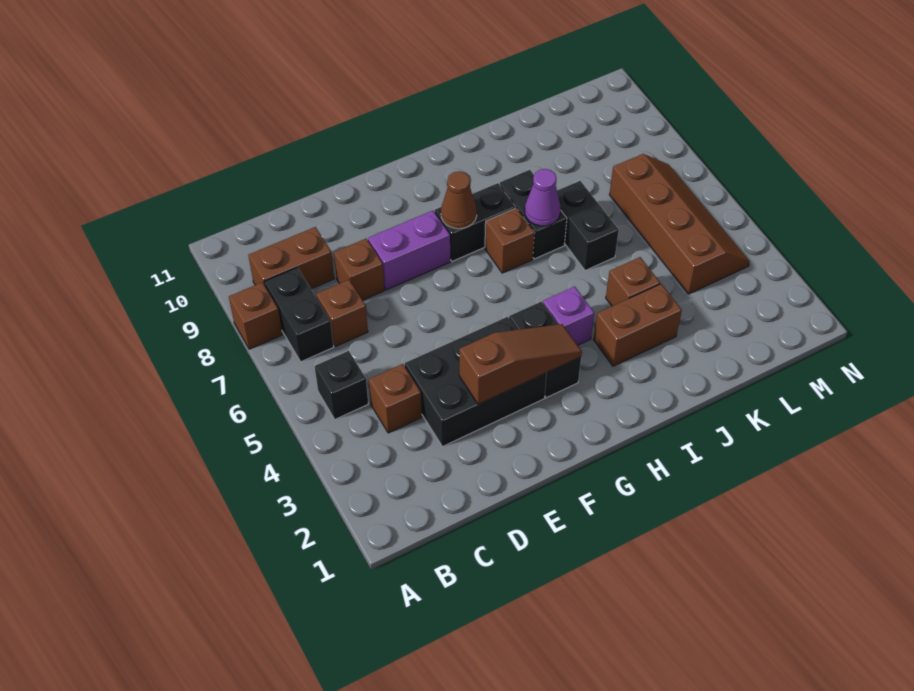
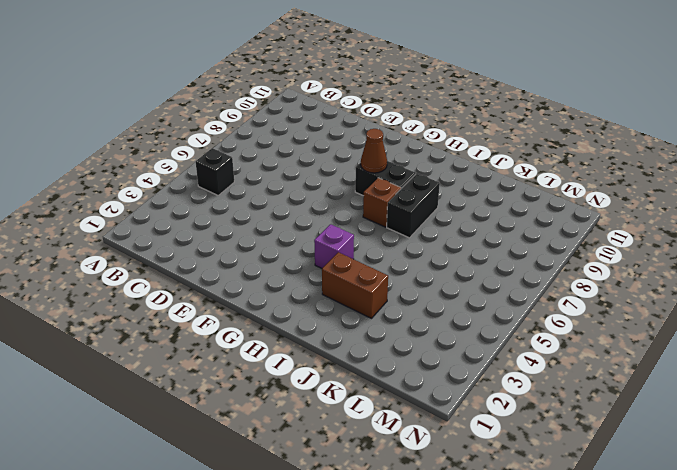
none -> brown brick A8 level 1
none -> black brick B7:B8 level 1
none -> brown brick B9:C9 level 1

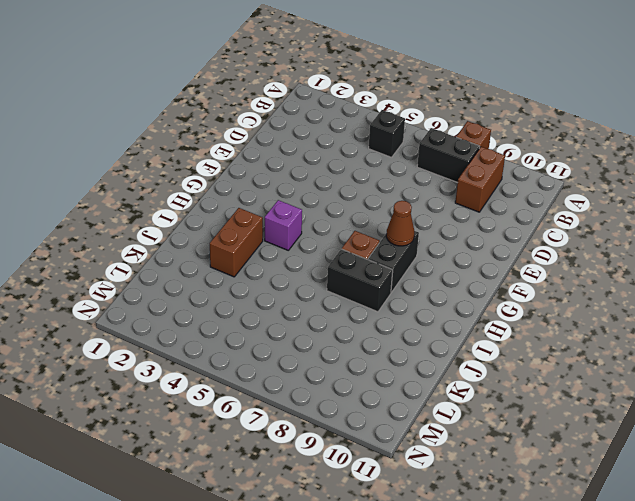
none -> brown brick C4 level 1
none -> brown brick C7 level 1
none -> black brick D3:F4 level 1

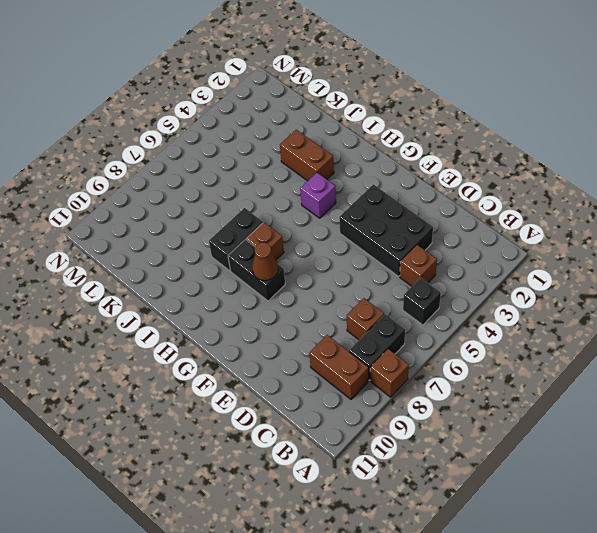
none -> brown brick D8 level 1
none -> purple brick E8:F8 level 1
none -> black brick G3:G4 level 1

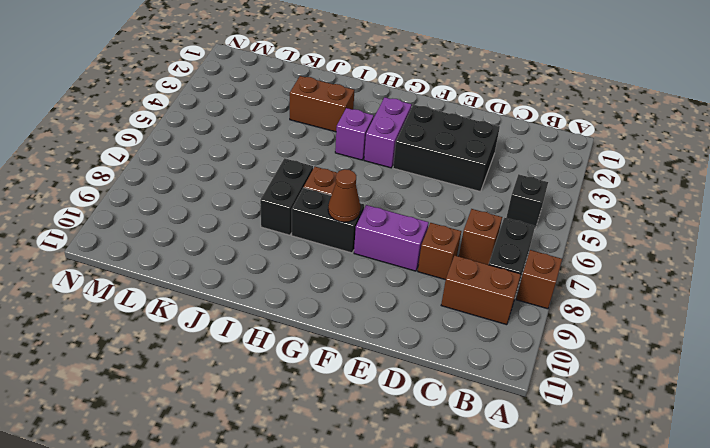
purple brick G3:G4 level 1 -> black brick G3:G4 level 1
none -> brown brick C4 level 1
none -> brown brick J4 level 1
none -> black brick J6:J7 level 1

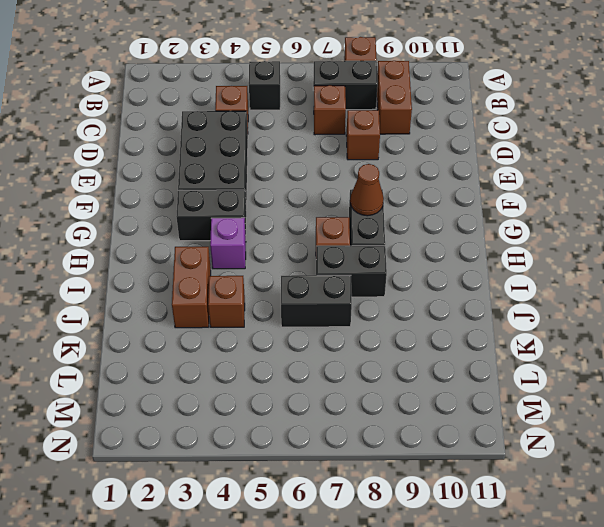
none -> purple brick E8:F8 level 1
none -> brown slope L4:M7 level 1 top L
none -> brown slope E3:G3 level 2 top E

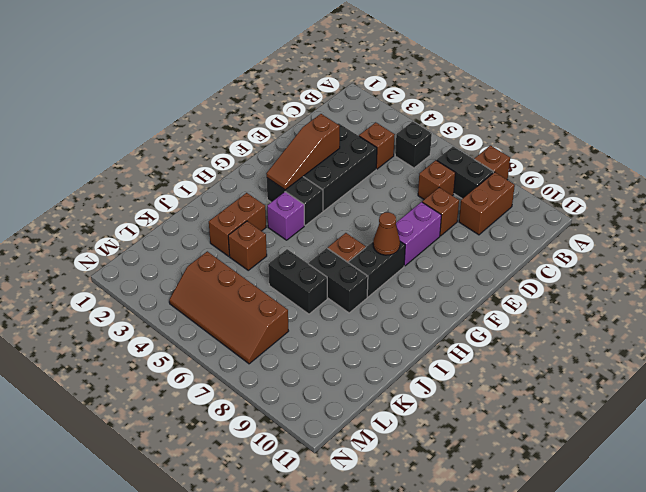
none -> purple cone I7 level 2

